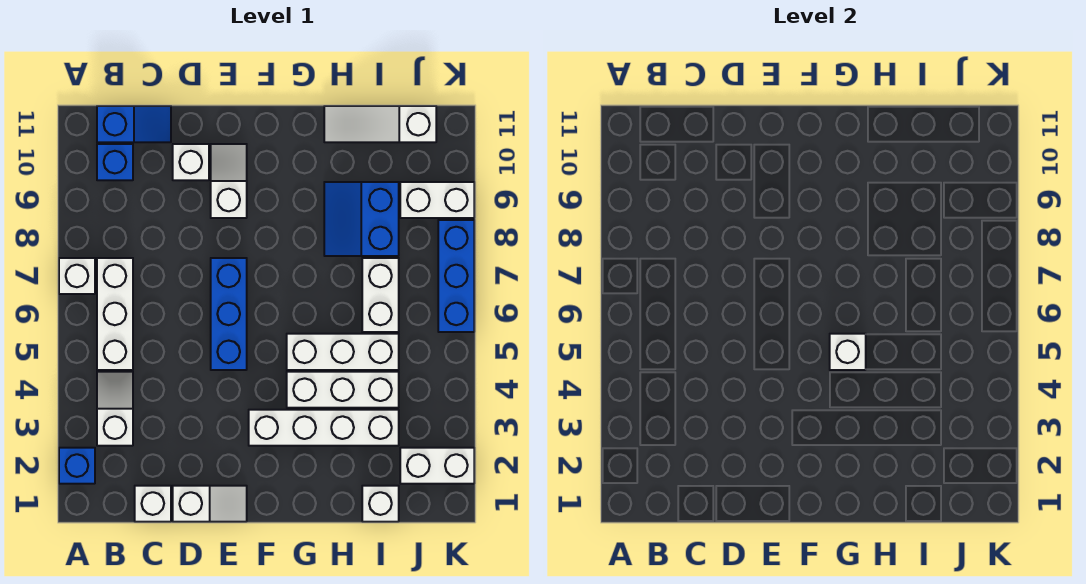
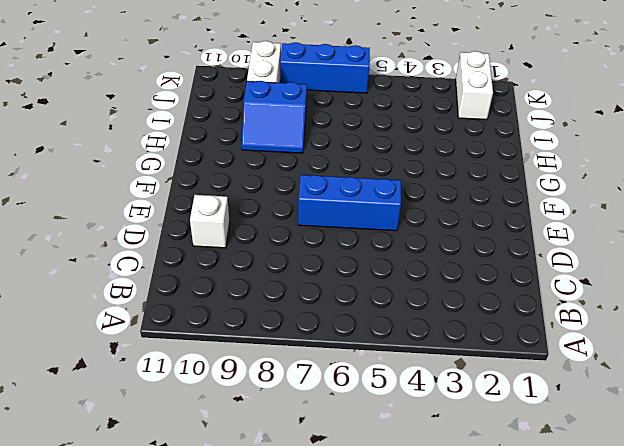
none -> blue brick A2 level 1
none -> white brick A7 level 1
none -> white slope B3:B4 level 1 top 3

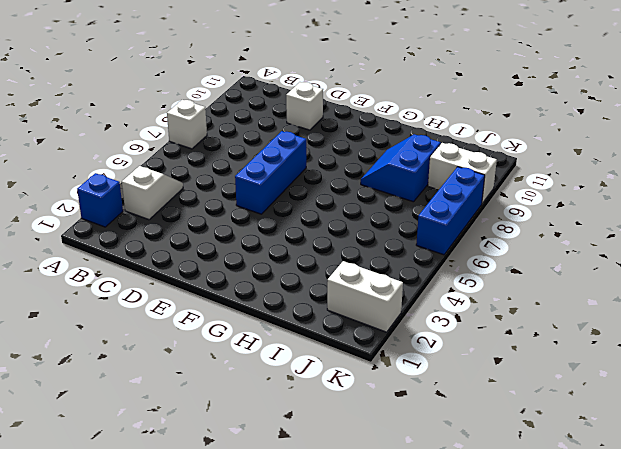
none -> white brick B5:B7 level 1
none -> blue brick B10 level 1
none -> blue slope B11:C11 level 1 top B

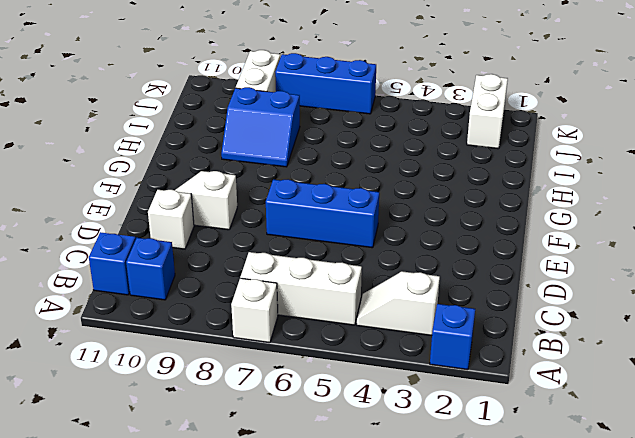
none -> white brick C1 level 1
none -> white slope D1:E1 level 1 top D
none -> white brick F3:I3 level 1

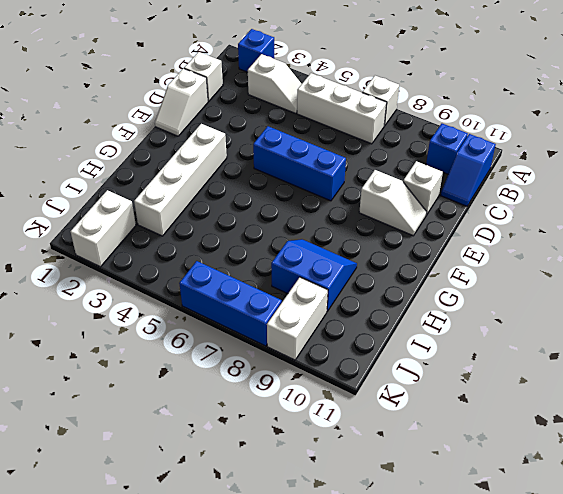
none -> white brick G4:I4 level 1
none -> white brick G5:I5 level 1
none -> white slope H11:J11 level 1 top J

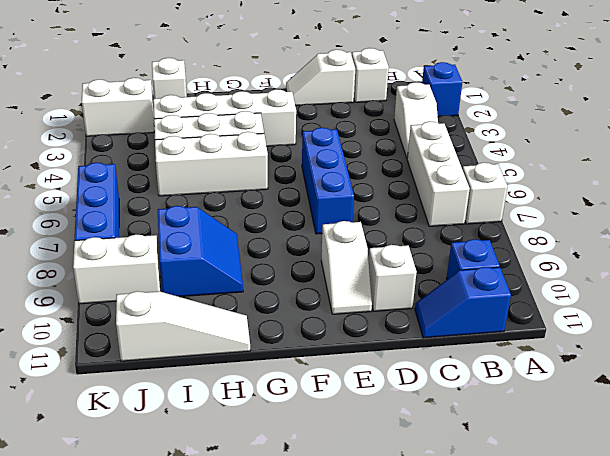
none -> white brick I6:I7 level 1
none -> white brick G5 level 2

